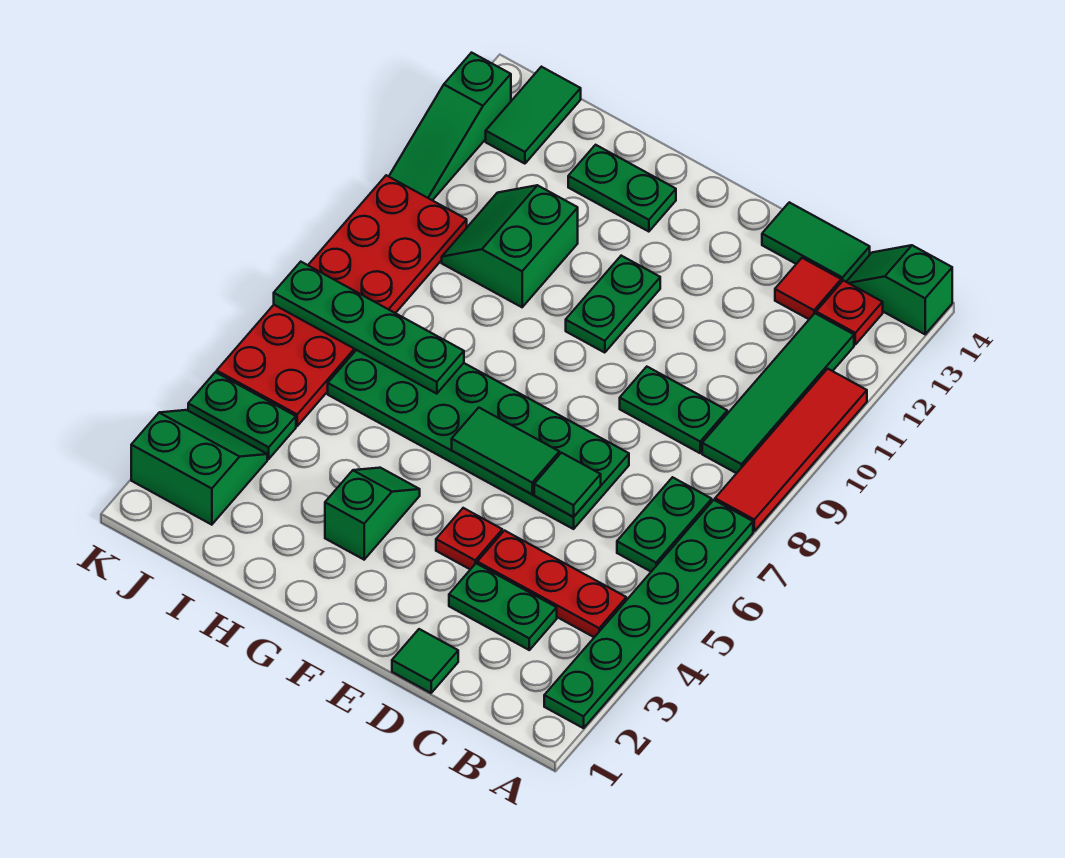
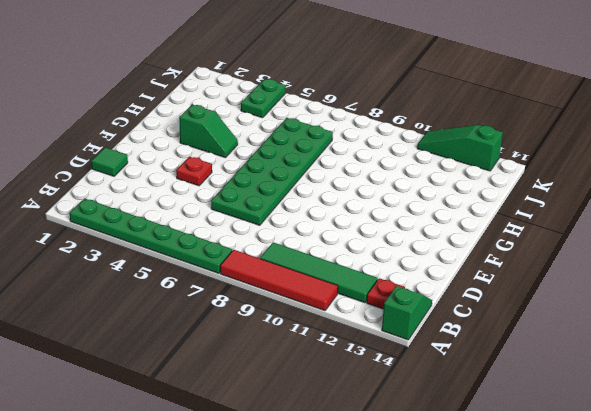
none -> red plate B4:D4 level 1
none -> green plate B6:B7 level 1
none -> green plate C3:D3 level 1

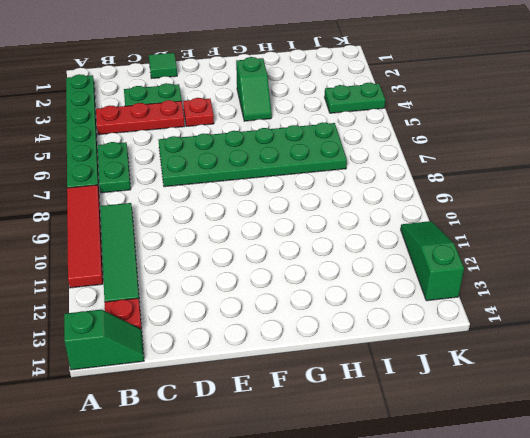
none -> green plate C9:D9 level 1
none -> red tile C13 level 1
none -> green tile C14:D14 level 1

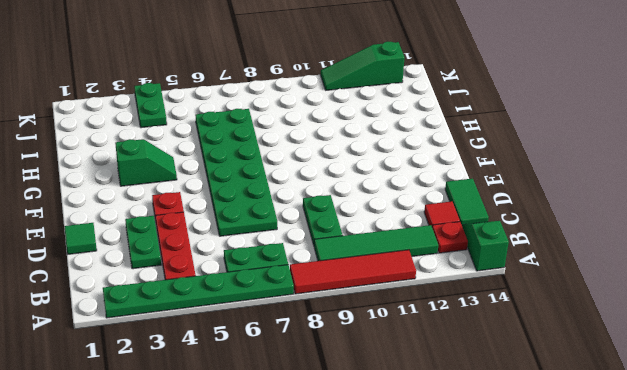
none -> green plate F10:F11 level 1
none -> green plate G13:H13 level 1
none -> green slope H10:I11 level 1 top H

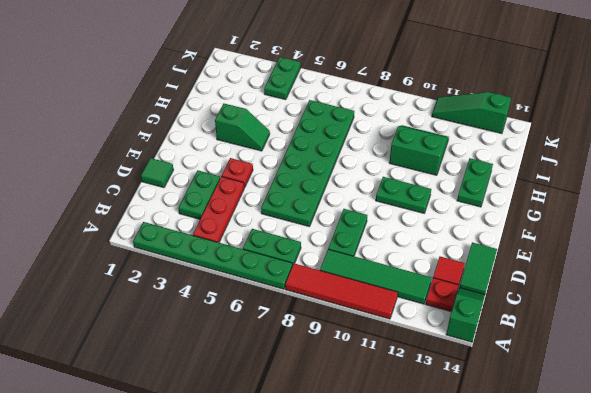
none -> green slope J2:K3 level 1 top 2
none -> red plate J5:K10 level 1
none -> green tile J13:J14 level 1

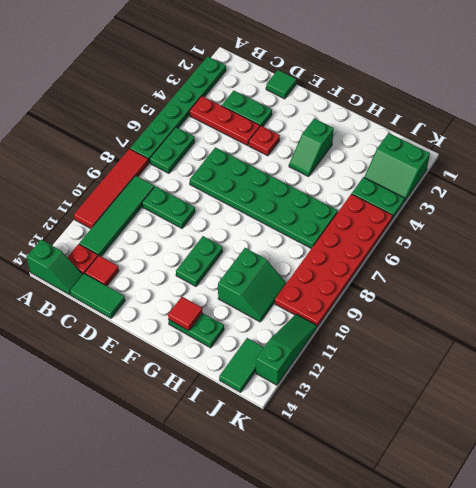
red tile G13 level 2 -> none
none -> green tile D6 level 2
none -> green tile E6:F6 level 2
none -> green plate H7:K7 level 2

